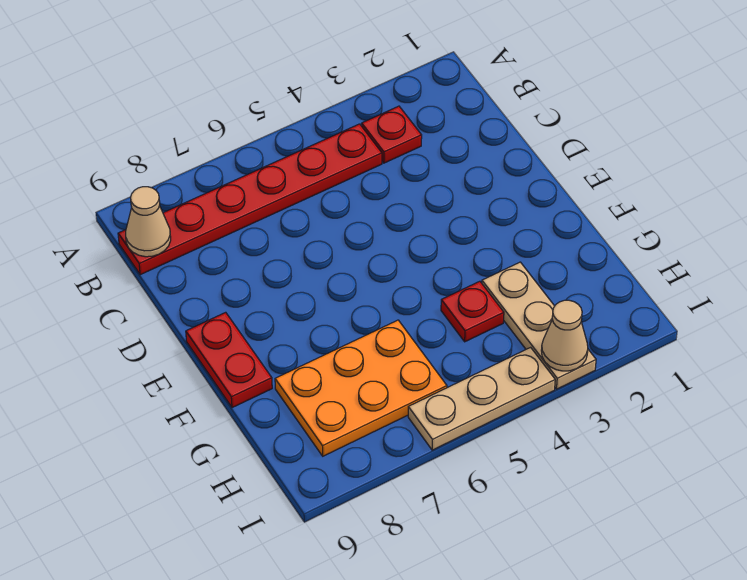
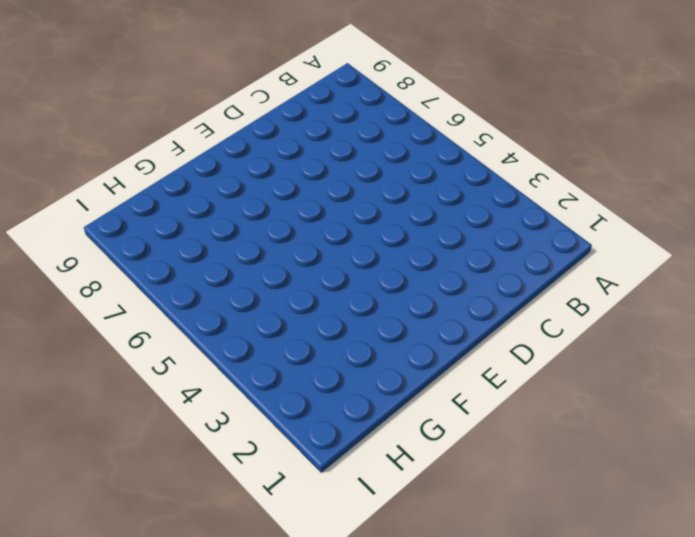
none -> red plate B3 level 1
none -> red plate B4:B9 level 1

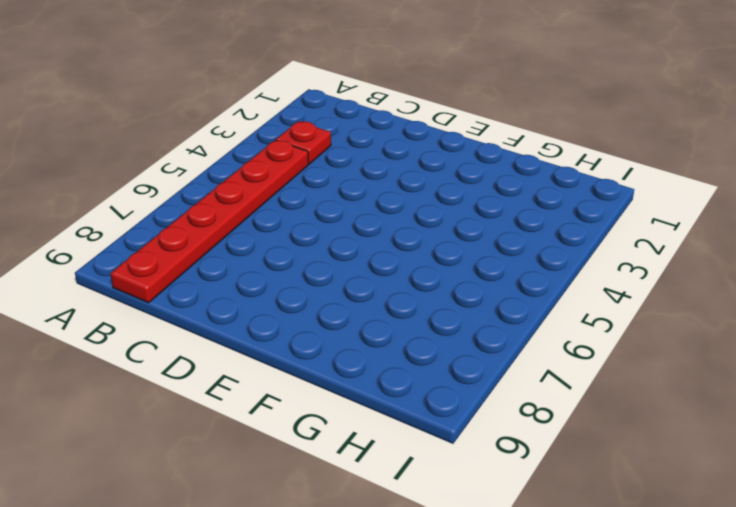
none -> red plate E9:F9 level 1
none -> tan plate G3:I3 level 1

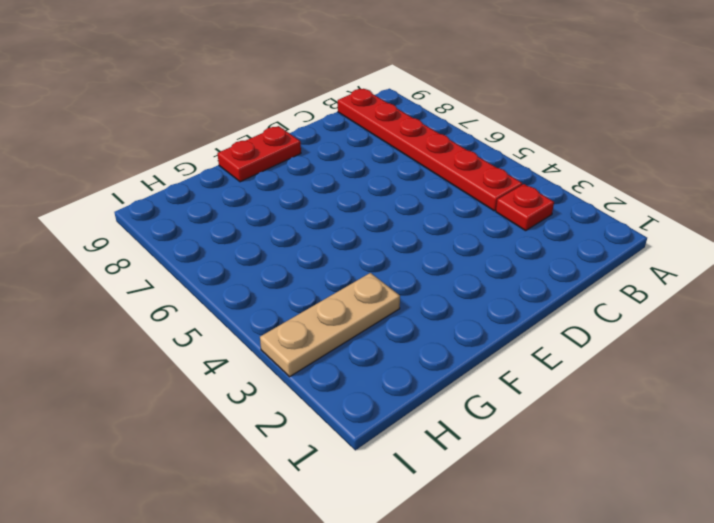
none -> red plate G4 level 1
none -> orange plate G6:H8 level 1

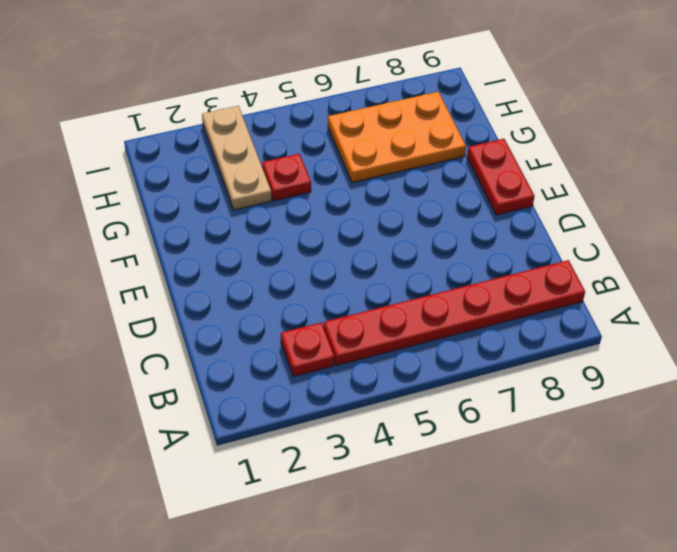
none -> tan plate I4:I6 level 1
none -> tan cone B9 level 2

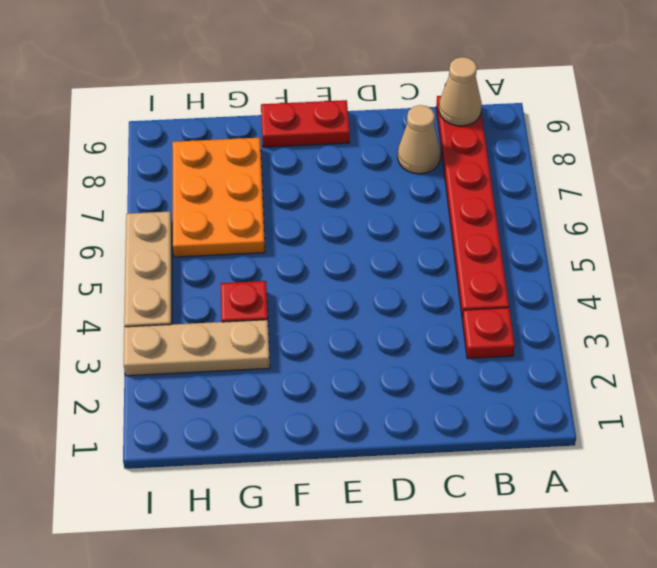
tan cone C8 level 1 -> tan cone I3 level 2

